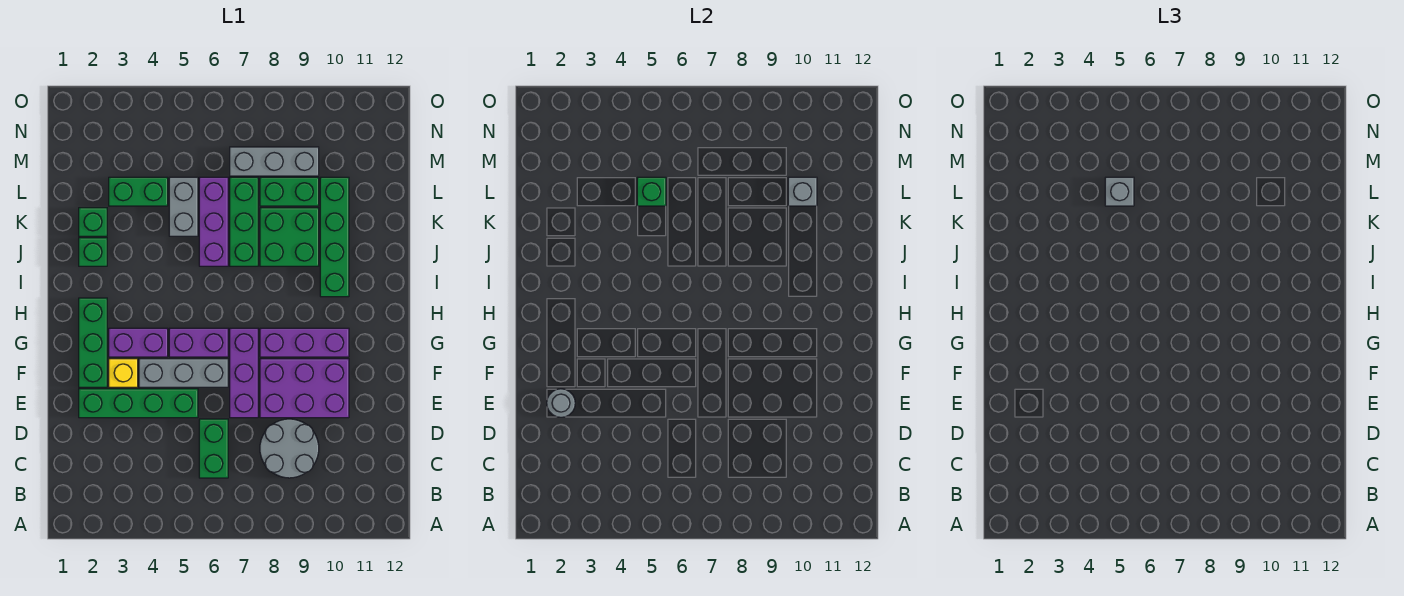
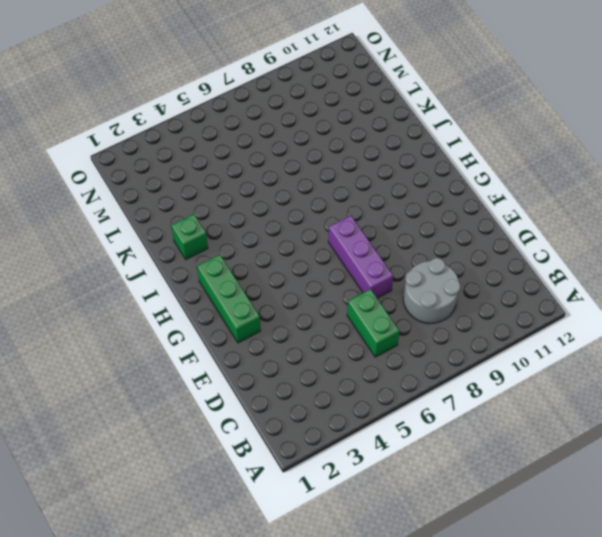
none -> green brick E2:E5 level 1
none -> purple brick E8:F10 level 1
none -> yellow brick F3 level 1

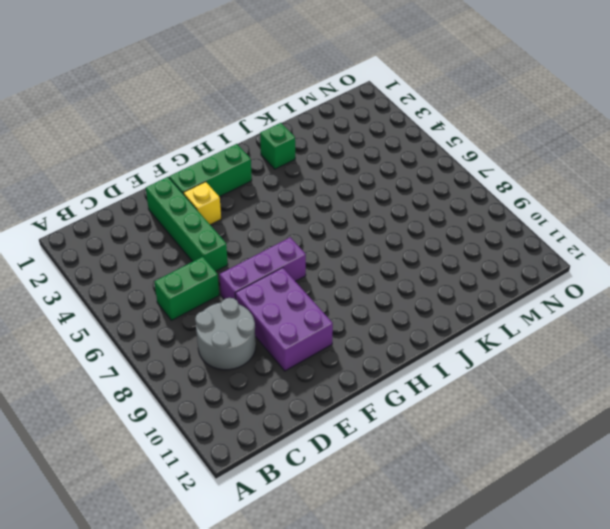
none -> grey brick F4:F6 level 1
none -> purple brick G3:G4 level 1
none -> purple brick G5:G6 level 1

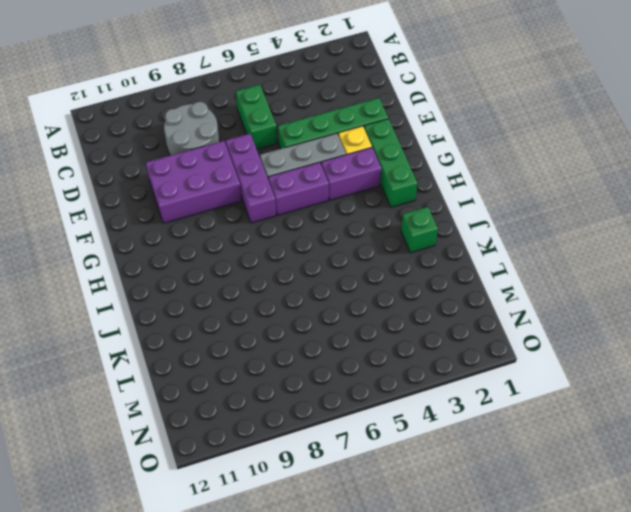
none -> purple brick G8:G10 level 1
none -> green brick I10:L10 level 1
none -> purple brick J6:L6 level 1

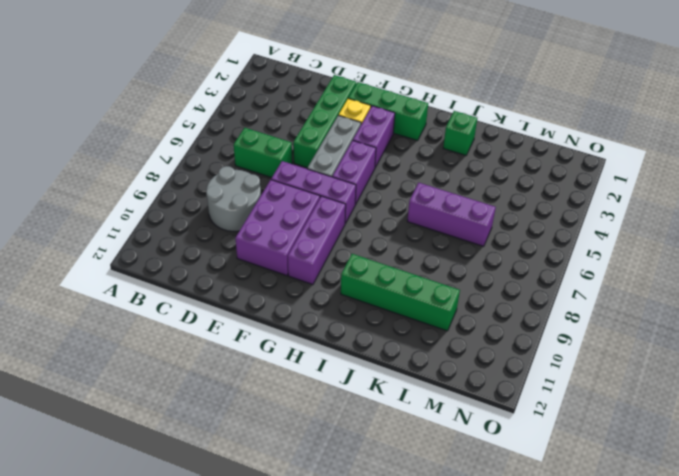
none -> green brick J7:L7 level 1
none -> green brick J8:K9 level 1
none -> green brick K2 level 1

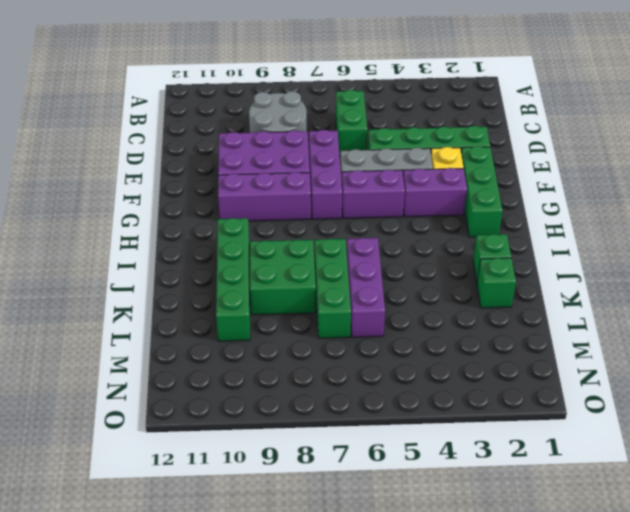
none -> grey brick K5:L5 level 1
none -> green brick L3:L4 level 1
none -> green brick L8:L9 level 1

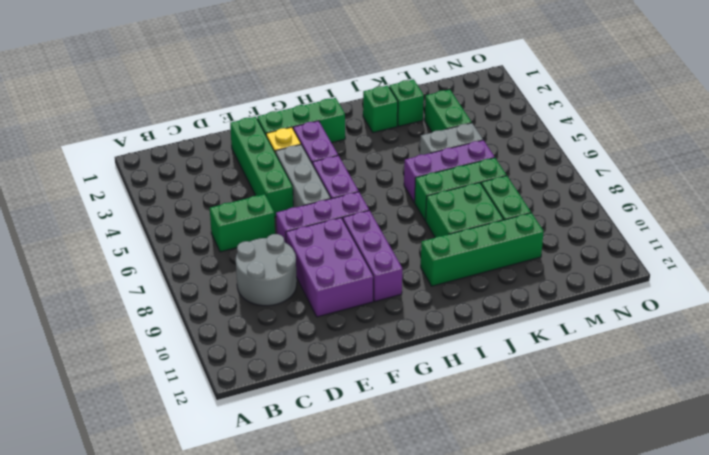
none -> grey brick M7:M9 level 1
none -> grey round brick E2 level 2
none -> green brick L5 level 2

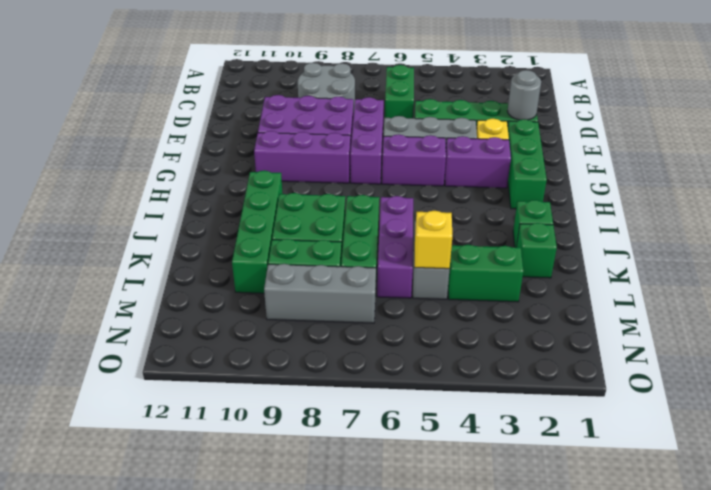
yellow brick L5 level 2 -> green brick L5 level 2
none -> grey brick L10 level 2
none -> grey brick L5 level 3

